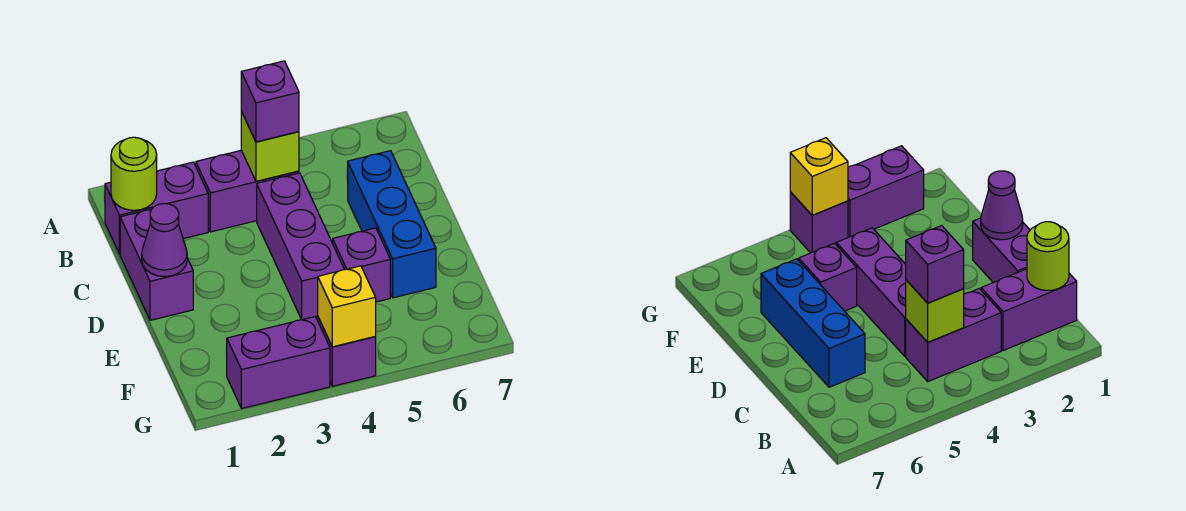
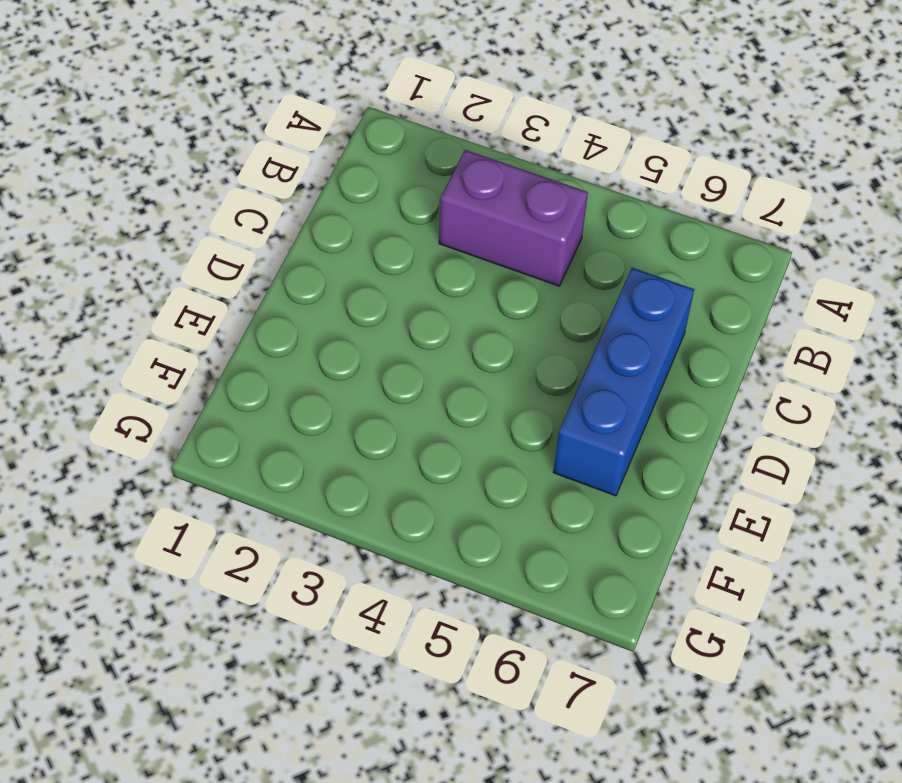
none -> purple brick B1:B2 level 1
none -> purple brick C1:D1 level 1
none -> purple brick C4:E4 level 1

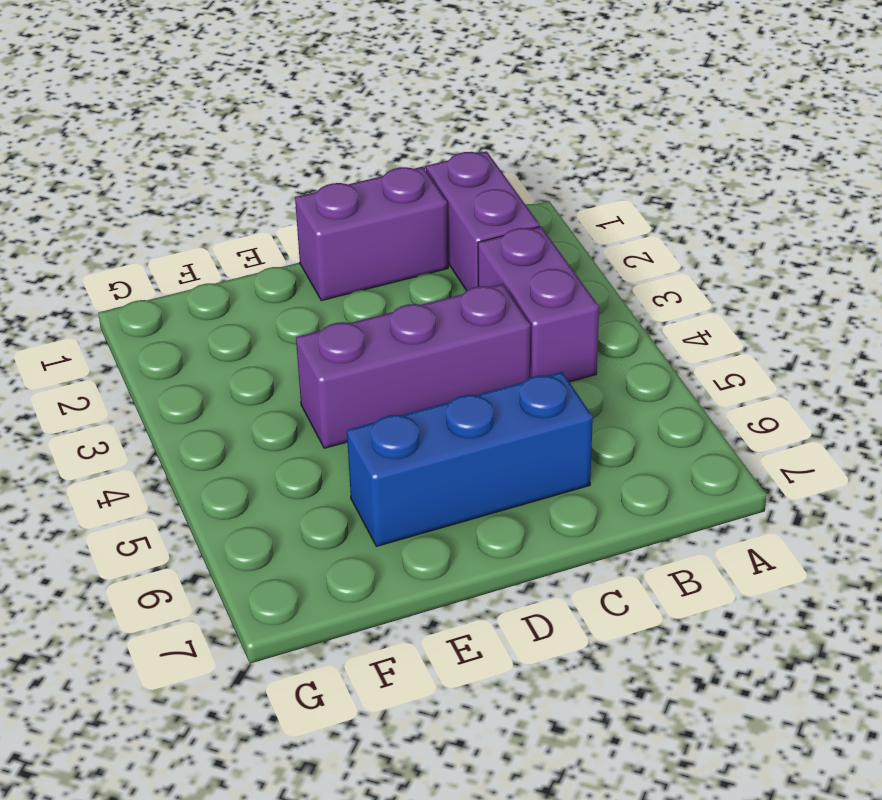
none -> purple brick E5 level 1
none -> purple brick G2:G3 level 1
none -> purple brick G4 level 1

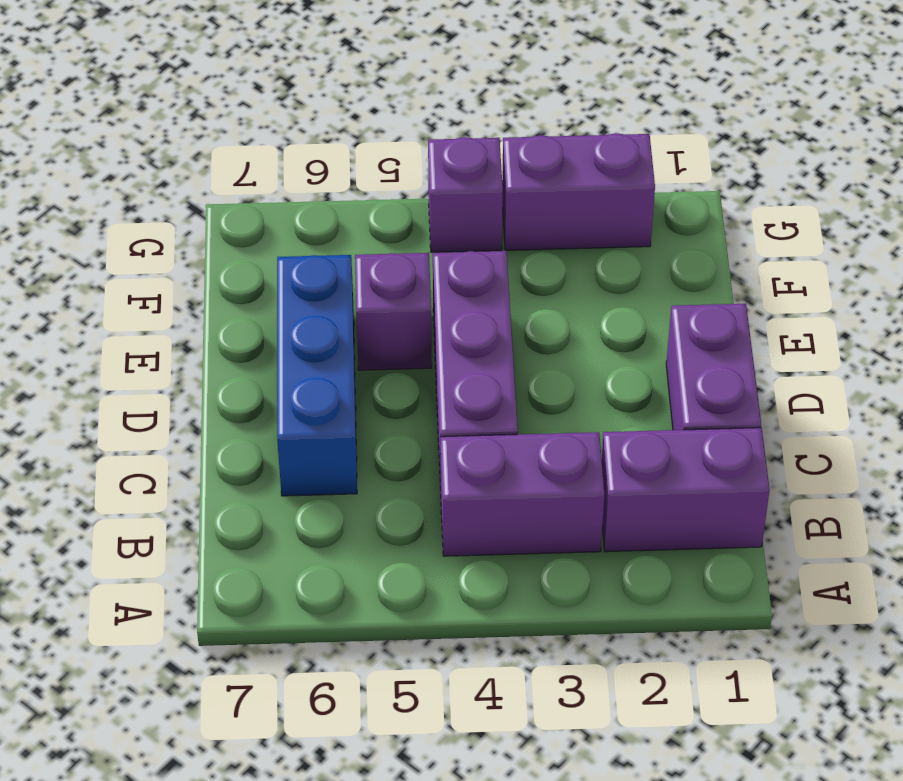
none -> lime round brick B1 level 2
none -> lime brick B4 level 2
none -> purple cone D1 level 2

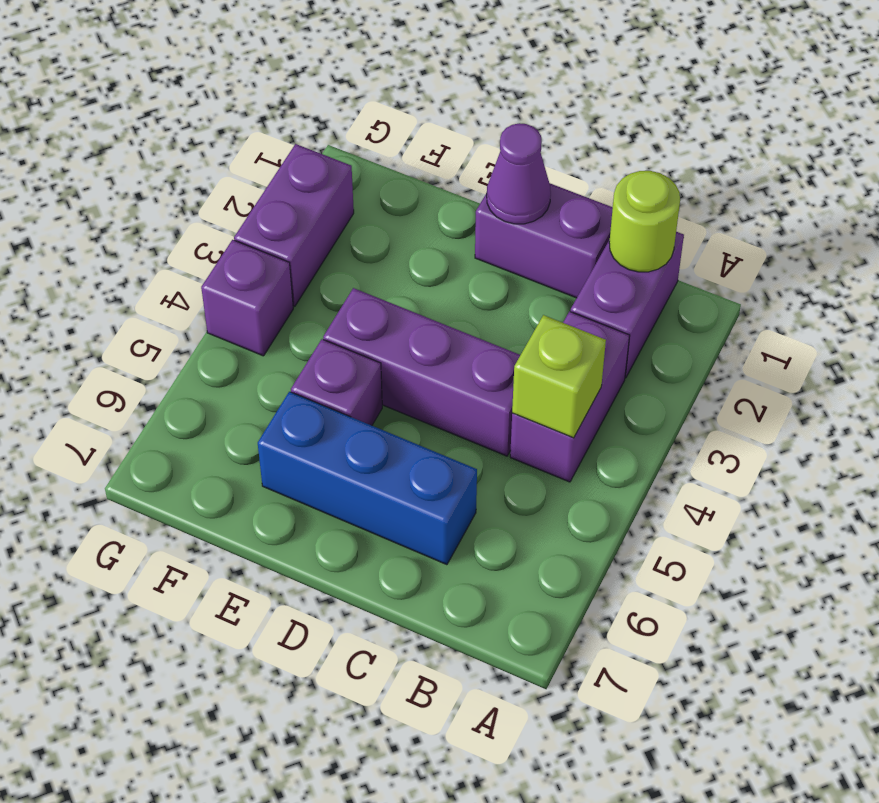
none -> yellow brick G4 level 2
none -> purple brick B4 level 3

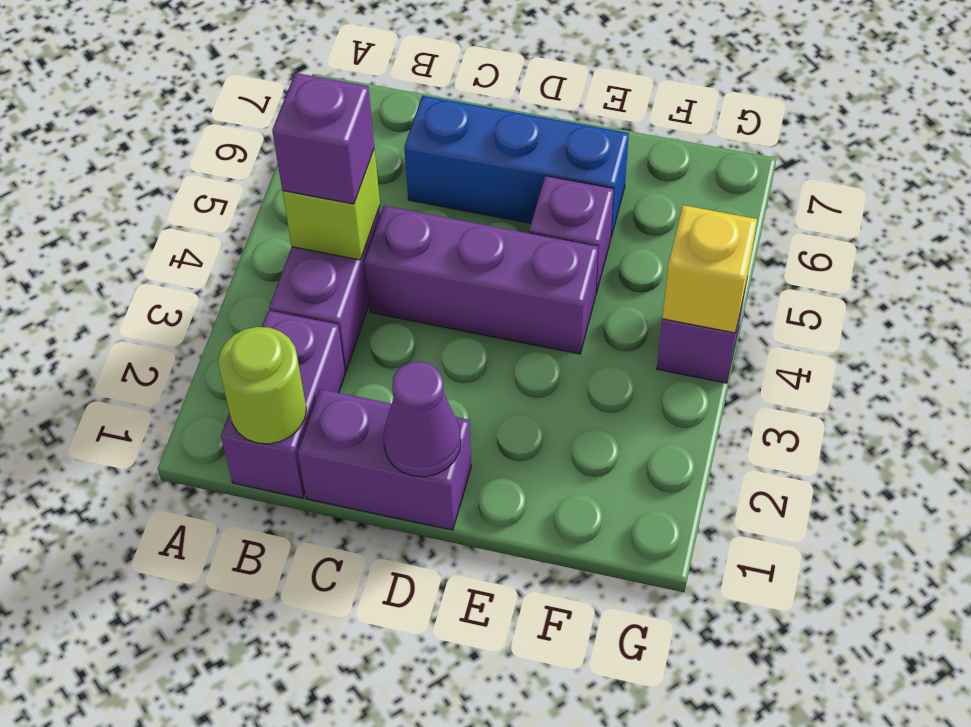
none -> purple brick G2:G3 level 1

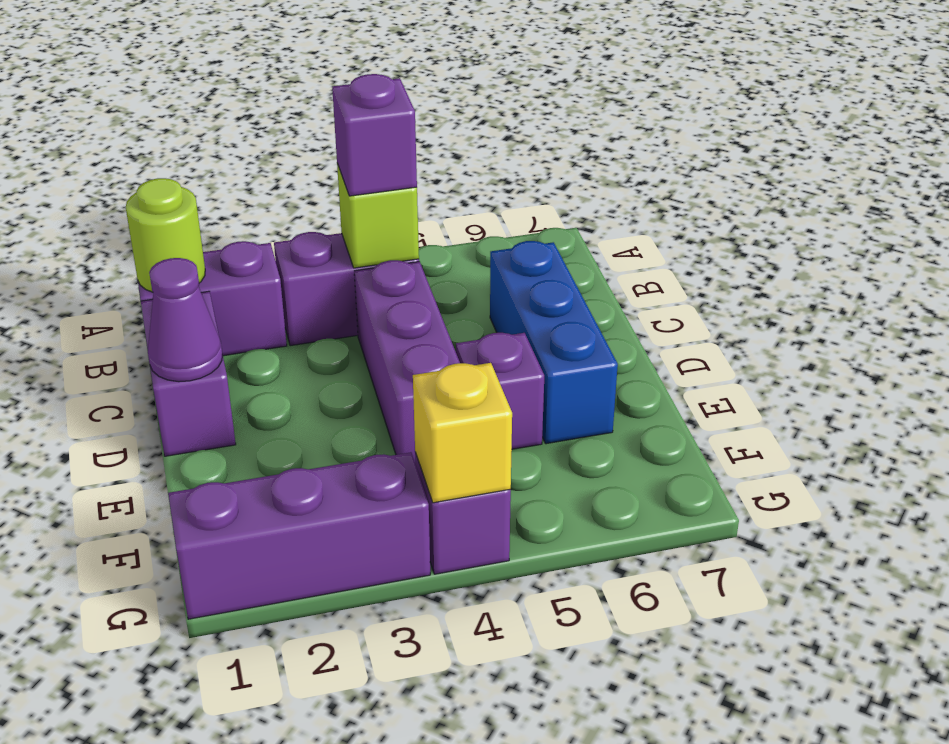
purple brick G1:G3 level 1 -> purple brick G2:G3 level 1

